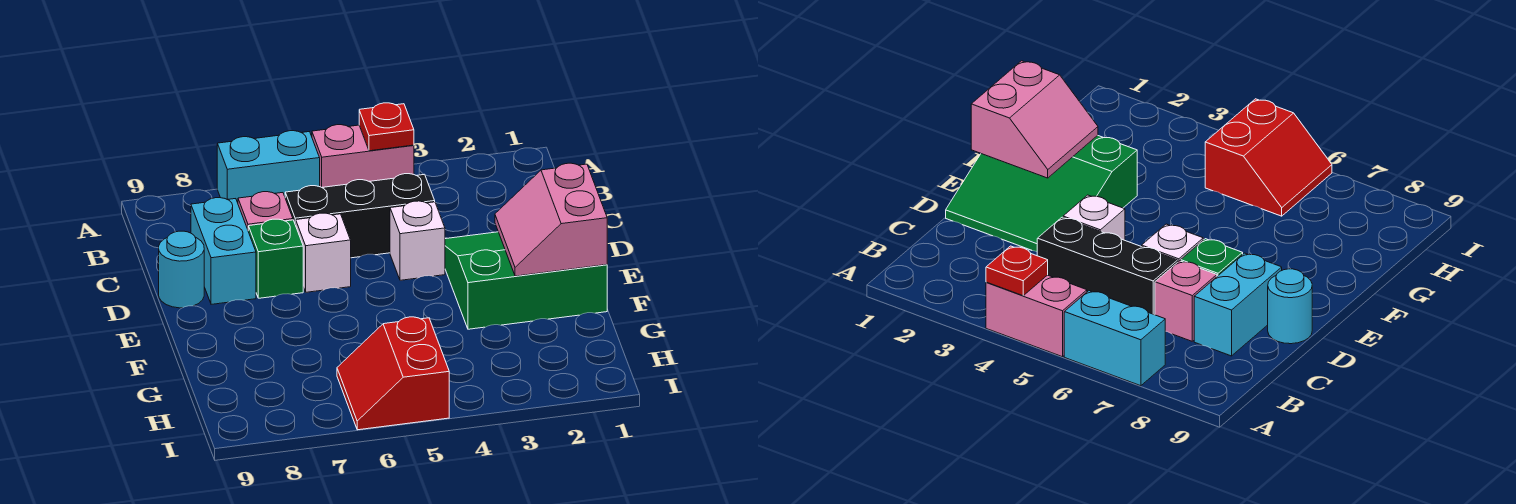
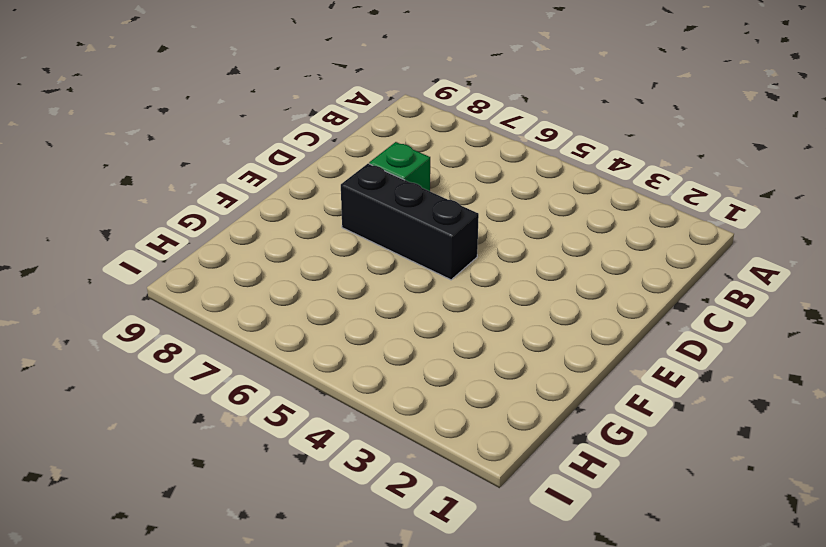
black brick E5:E7 level 1 -> black brick C4:C6 level 1
none -> pink brick A4:A5 level 1
none -> cyan brick A6:A7 level 1
none -> pink brick C7 level 1

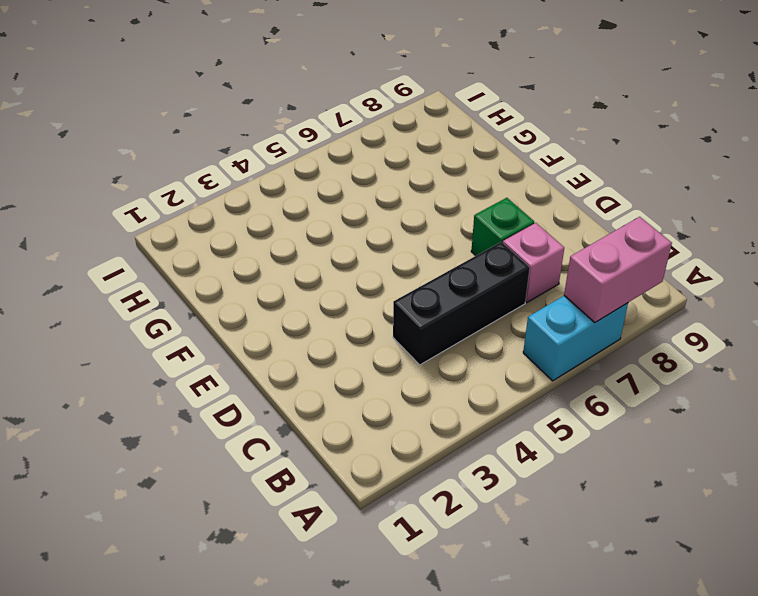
pink brick A7:A8 level 2 -> pink brick A4:A5 level 1
none -> cyan brick C8:D8 level 1
none -> green slope D1:F3 level 1 top F
none -> white brick D4 level 1

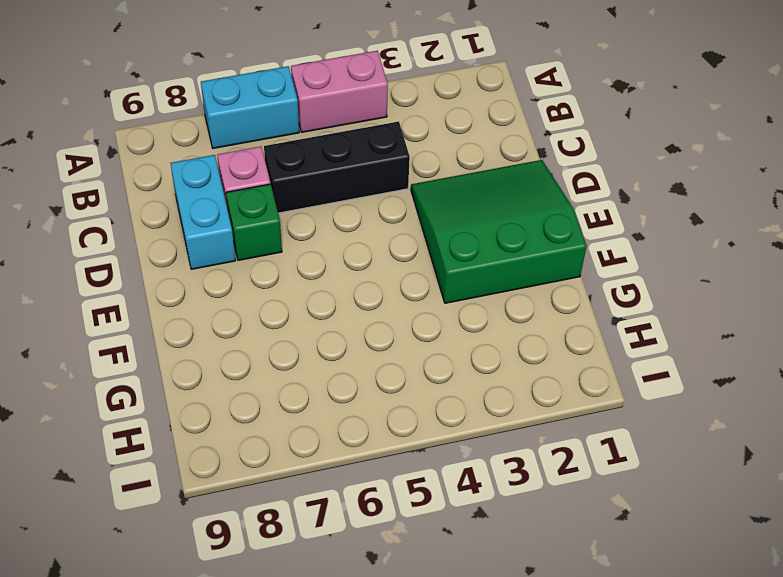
none -> white brick D4 level 1
none -> white brick D6 level 1
none -> cyan round brick D9 level 1

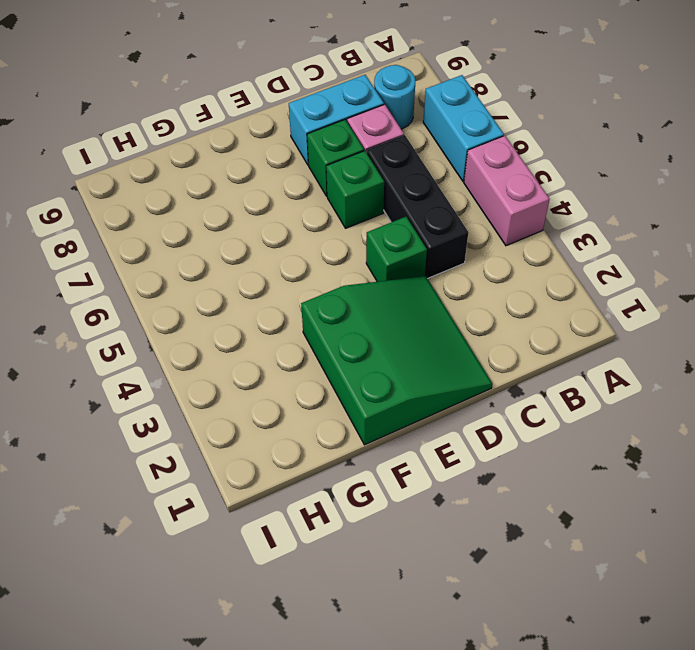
cyan round brick B8 level 1 -> cyan round brick D9 level 1
green brick D4 level 1 -> white brick D4 level 1
green brick D6 level 1 -> white brick D6 level 1
none -> red slope H5:I6 level 1 top 5
none -> red plate A4 level 2
none -> pink slope E1:F2 level 2 top 1

